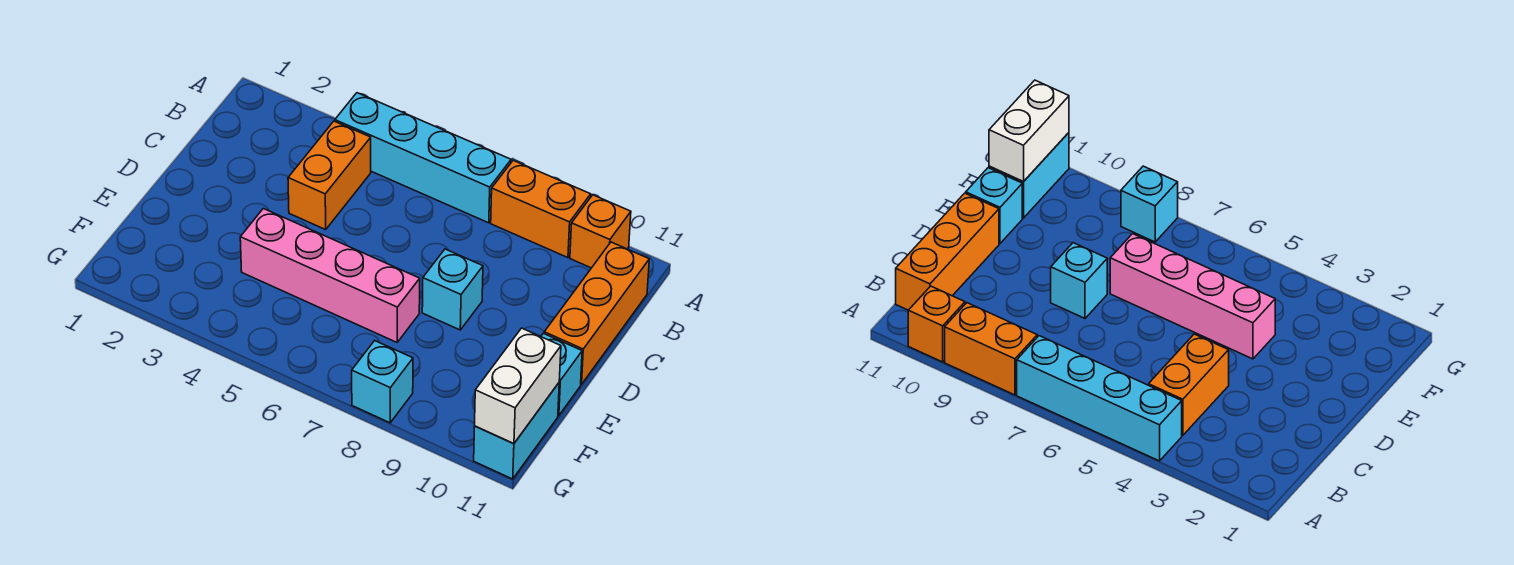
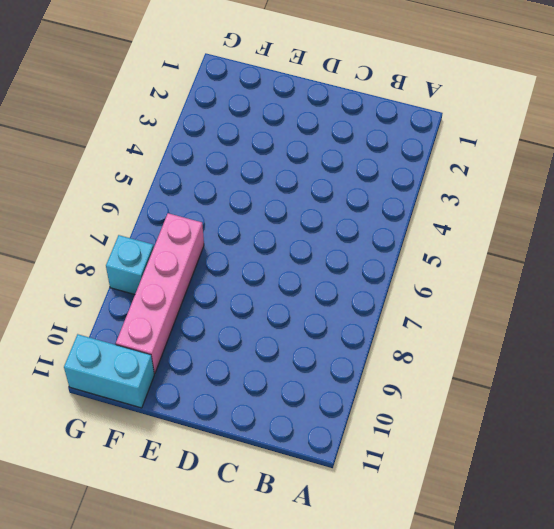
pink brick F7:F10 level 1 -> pink brick E4:E7 level 1
none -> cyan brick A4:A7 level 1
none -> orange brick A8:A9 level 1

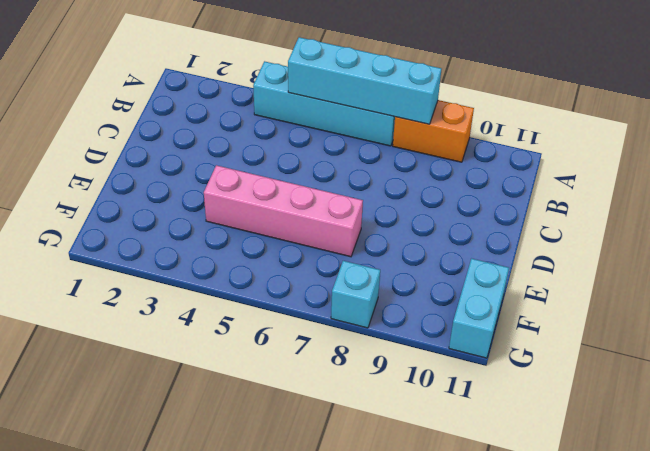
cyan brick A5:A8 level 2 -> none
none -> orange brick A10 level 1
none -> orange brick B4:C4 level 1

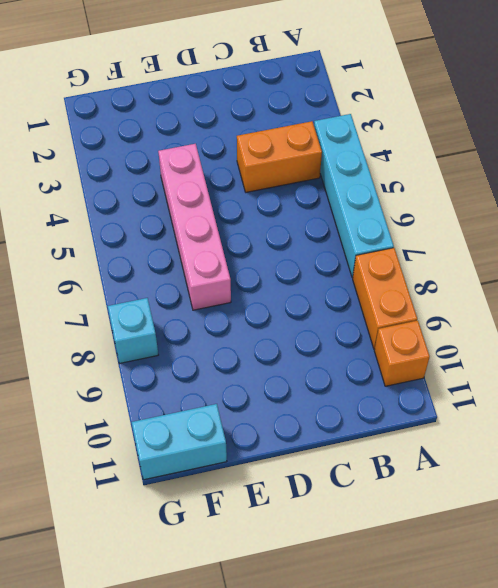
none -> orange brick B11:D11 level 1
none -> cyan brick D8 level 1

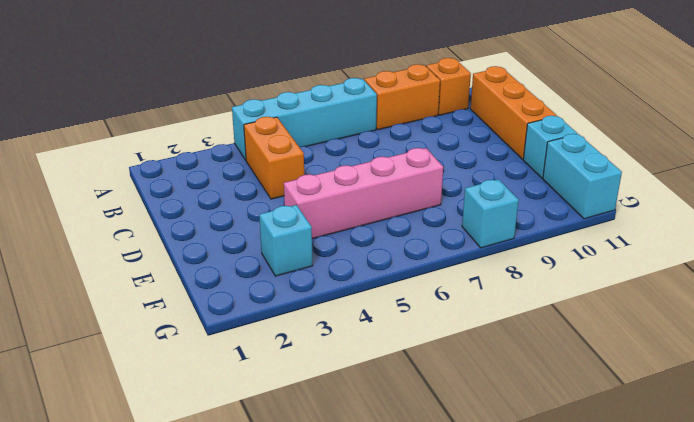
cyan brick F3 level 1 -> cyan brick D8 level 1
none -> white brick F11:G11 level 2

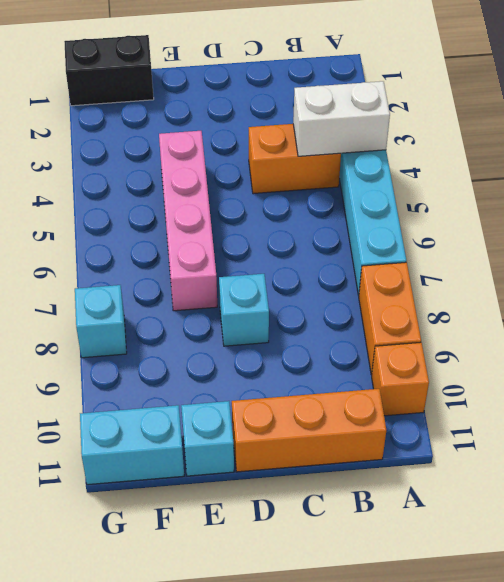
white brick A4:B4 level 2 -> white brick F11:G11 level 2
black brick F1:G1 level 1 -> none

